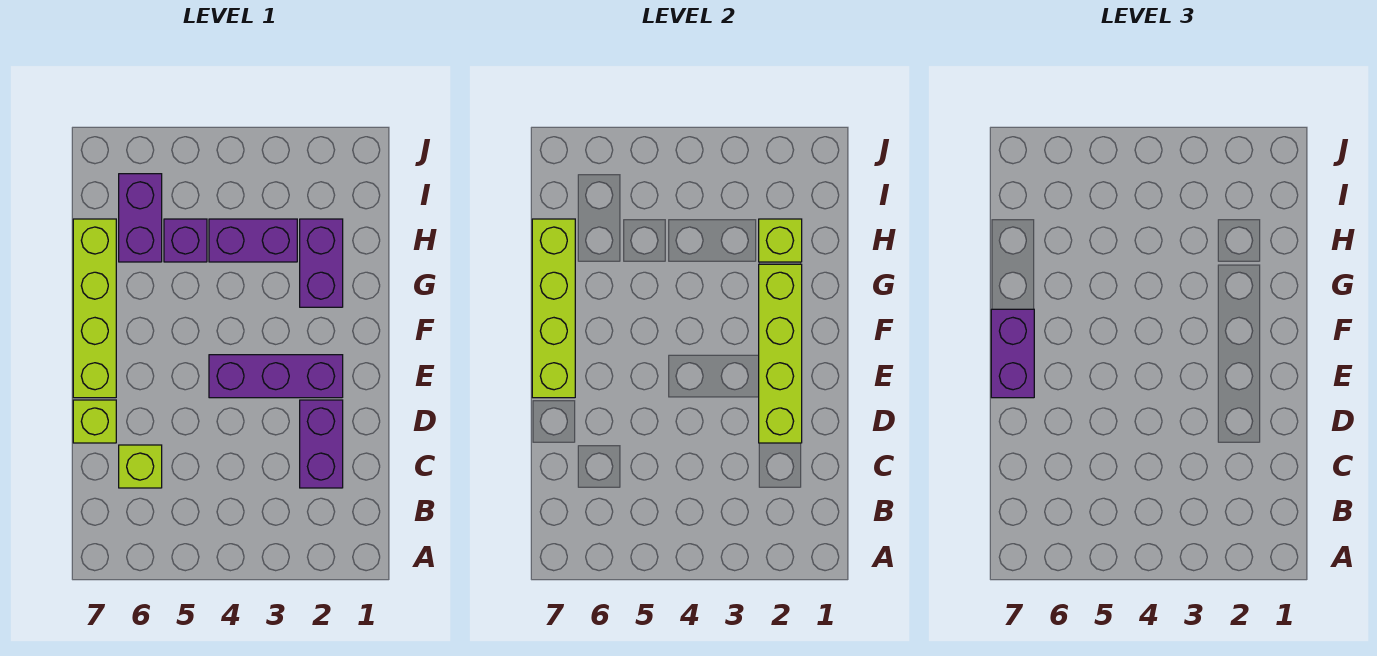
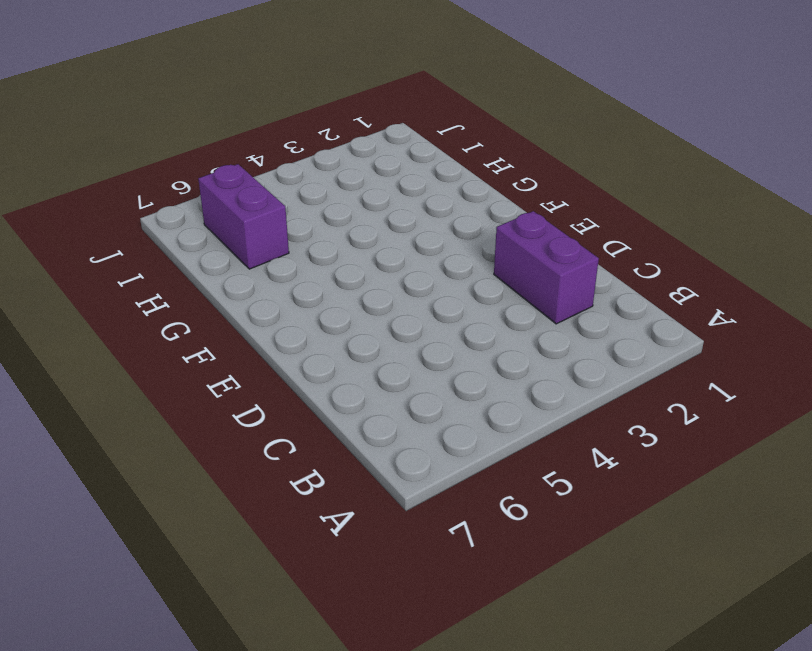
none -> lime brick C6 level 1
none -> lime brick D7 level 1
none -> purple brick E2:E4 level 1

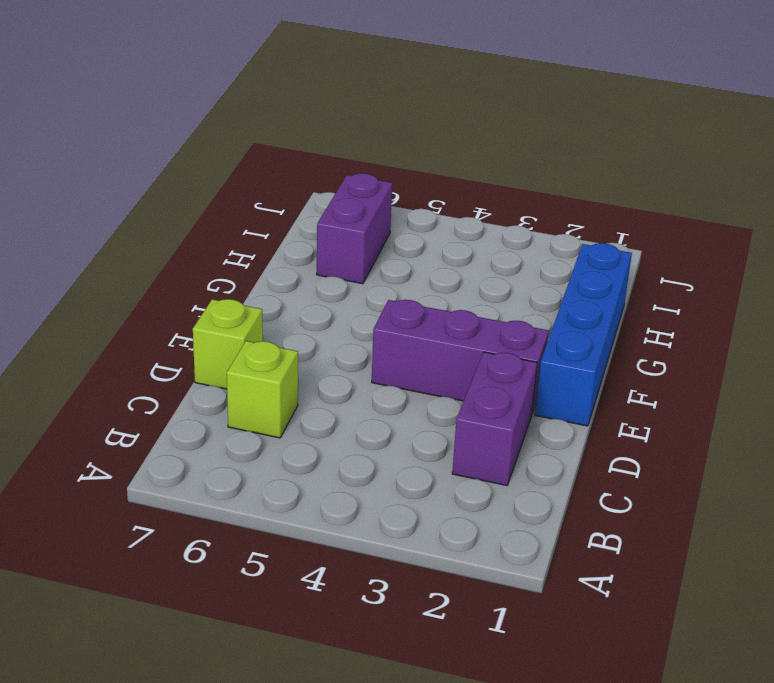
blue brick E1:H1 level 1 -> none
none -> lime brick E7:H7 level 1
none -> purple brick G2:H2 level 1
none -> purple brick H3:H4 level 1

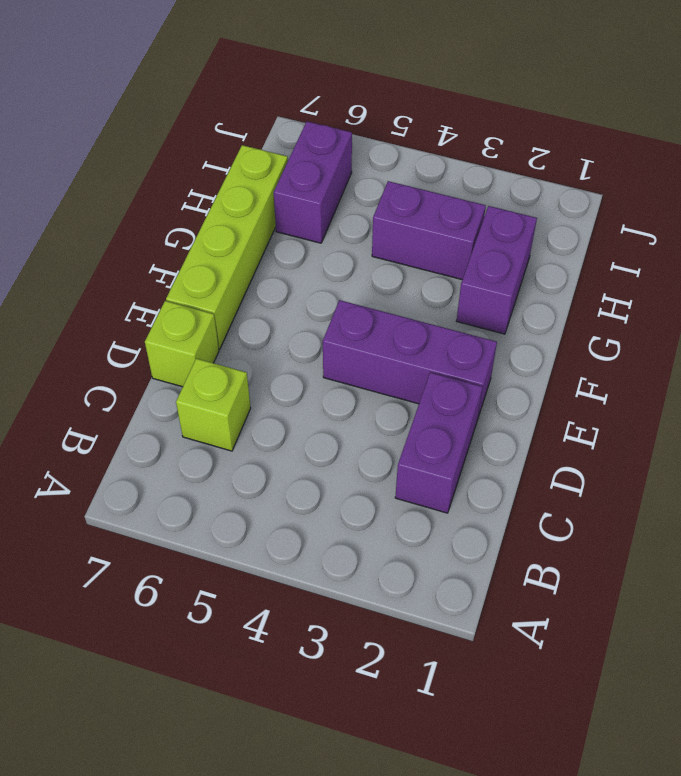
none -> purple brick H5 level 1
none -> lime brick D2:G2 level 2
none -> lime brick E7:H7 level 2

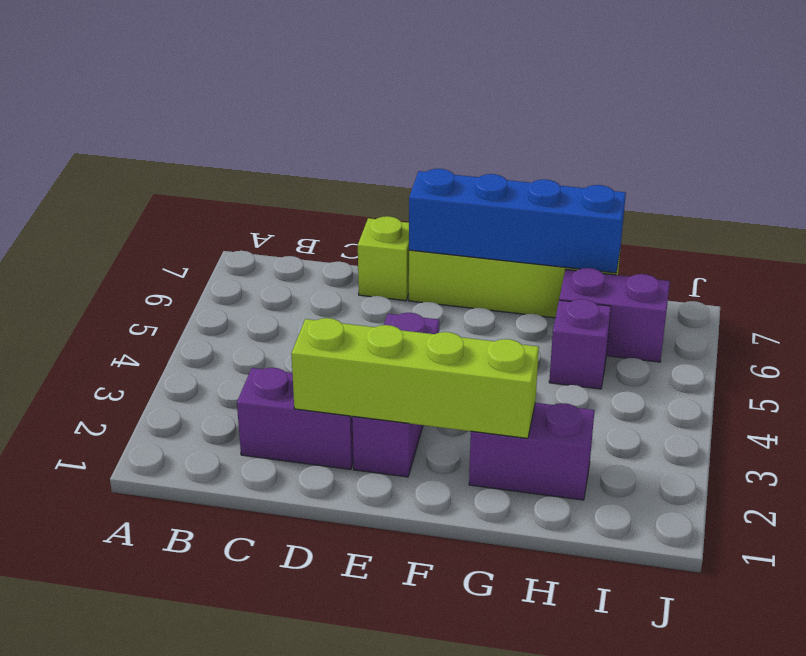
blue brick E7:H7 level 2 -> lime brick E7:H7 level 2
none -> lime brick C6 level 1
none -> purple brick H3:H4 level 1
none -> lime brick H2 level 2

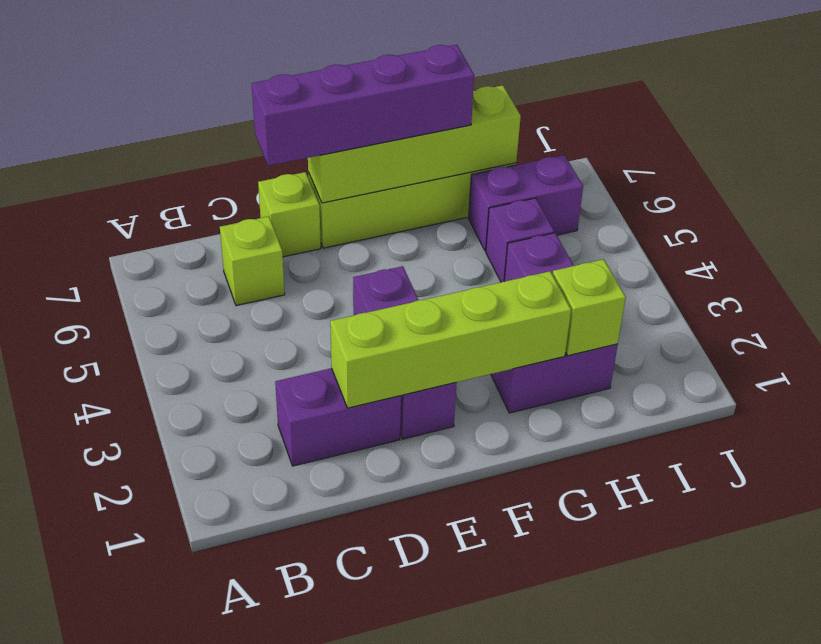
purple brick D7:G7 level 3 -> purple brick E7:F7 level 3

